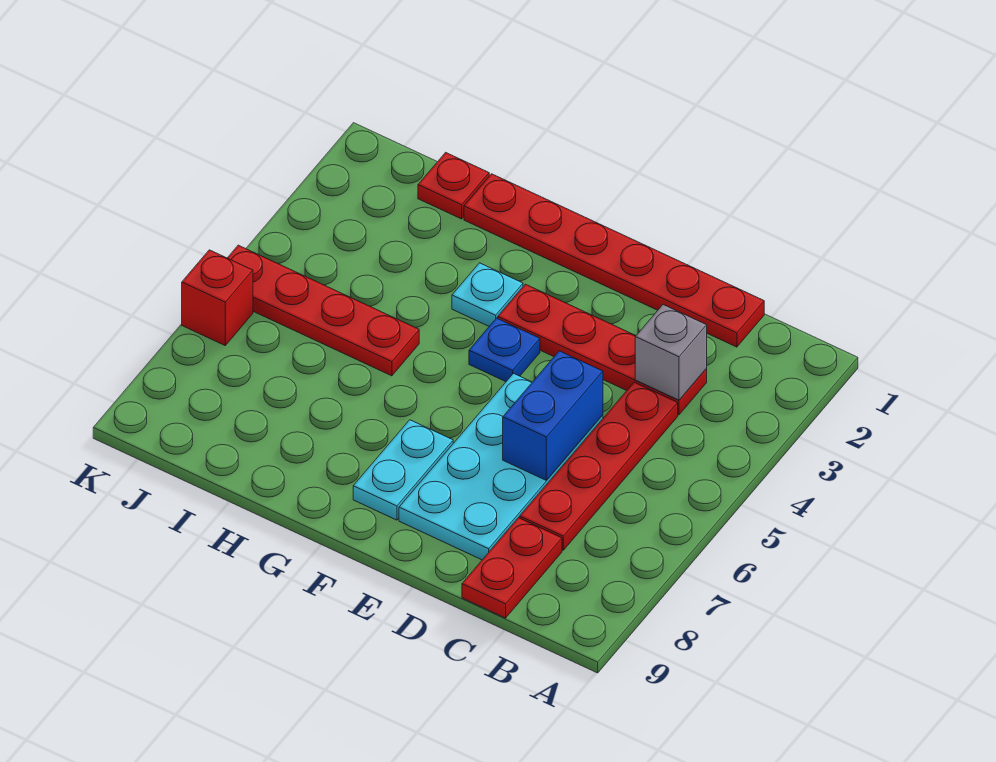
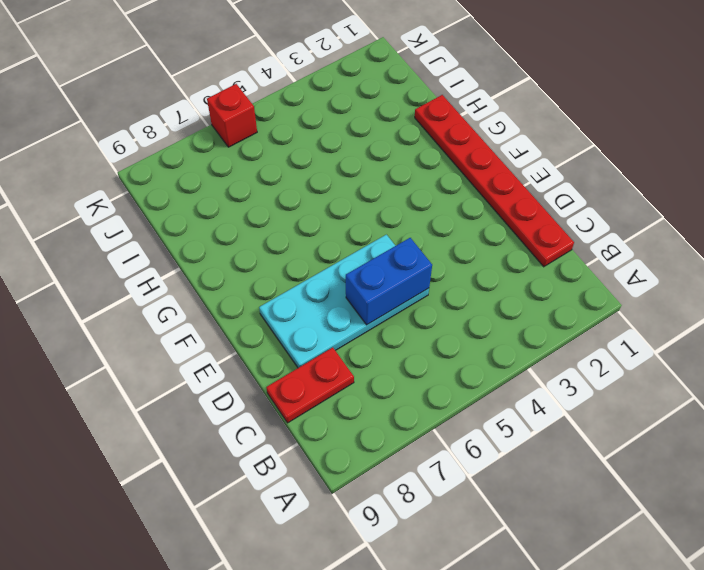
none -> red plate C3:F3 level 1
none -> red plate C4:C7 level 1
none -> blue plate F4 level 1

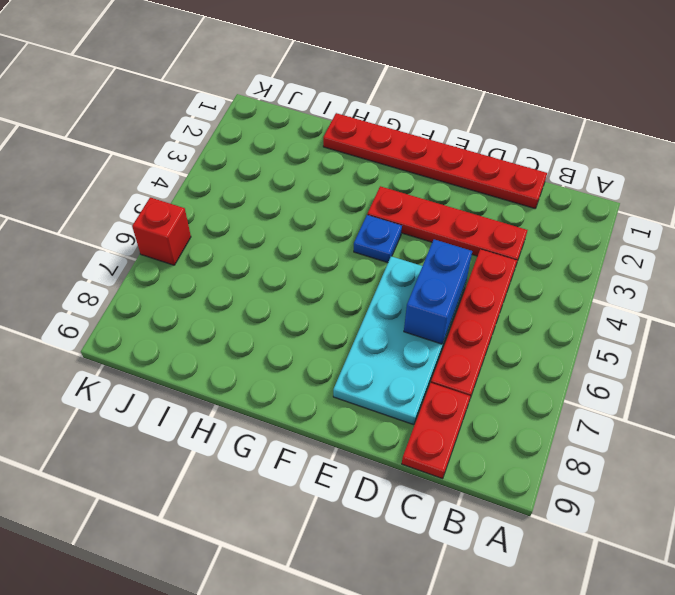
none -> cyan plate F7:F8 level 1
none -> cyan plate G3 level 1
none -> red plate H5:K5 level 1

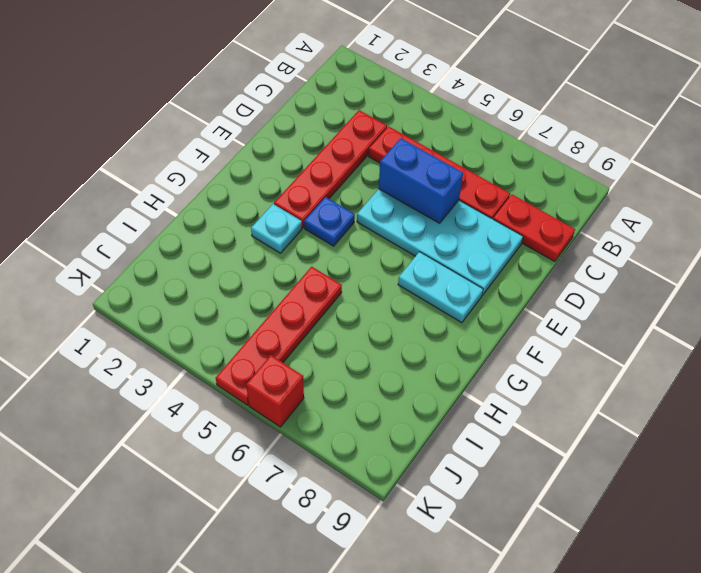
none -> red plate C1:H1 level 1
none -> red plate I1 level 1
none -> grey brick C3 level 2

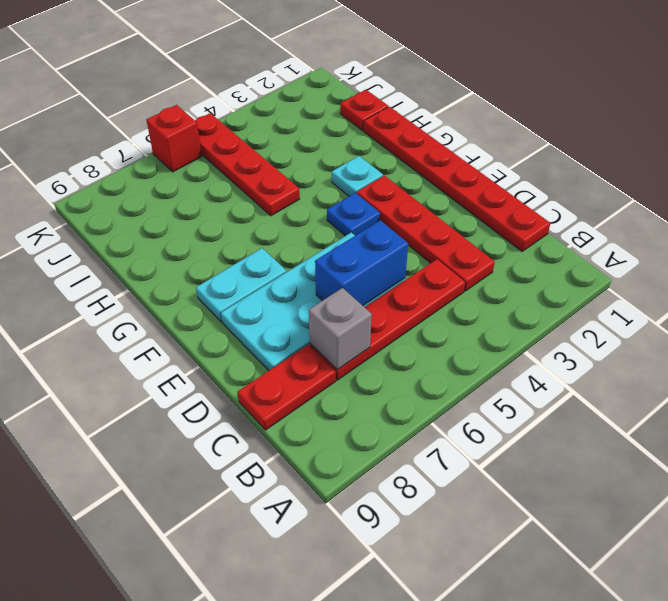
grey brick C7 level 2 -> grey brick C3 level 2

